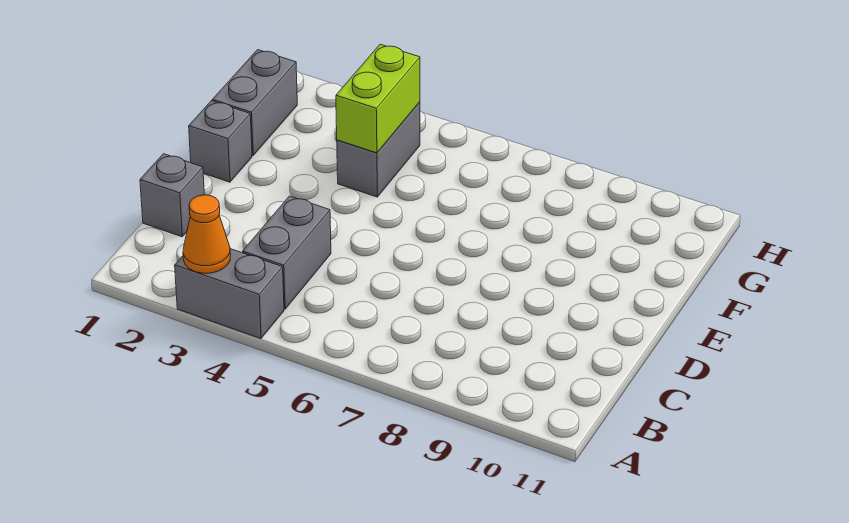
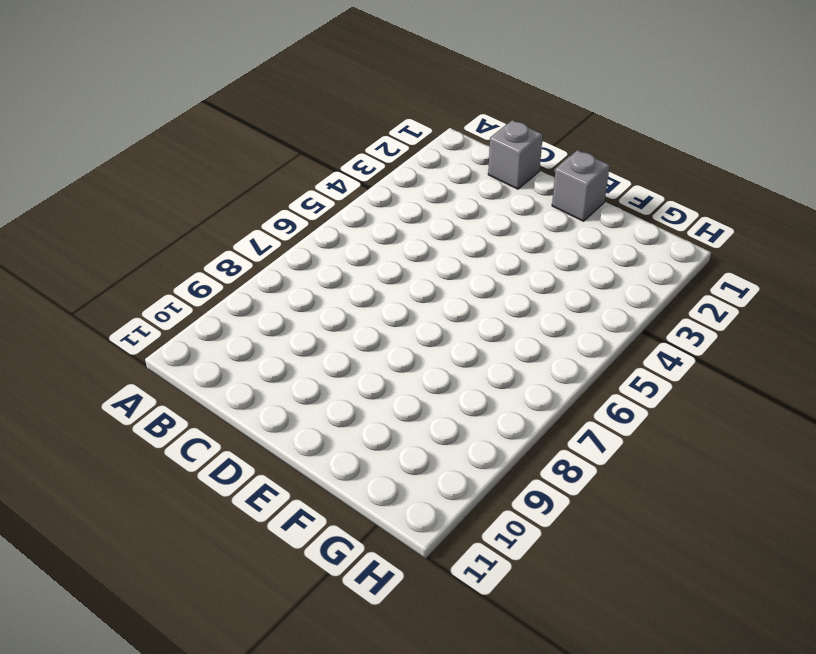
none -> grey brick A3:A4 level 1
none -> grey brick B4:C4 level 1

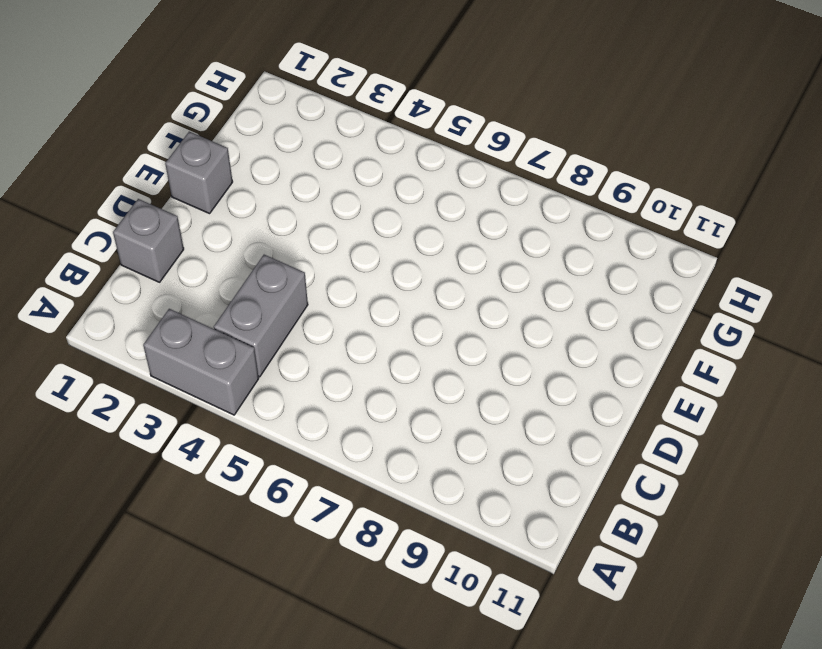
none -> grey brick F1:G1 level 1
none -> grey brick F4:G4 level 1

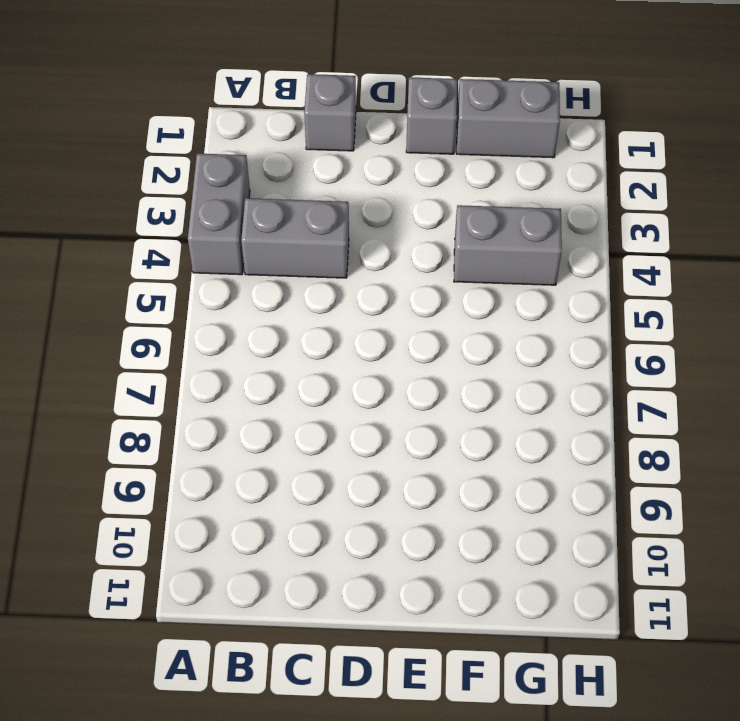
none -> orange cone A3 level 2
none -> lime brick F4:G4 level 2

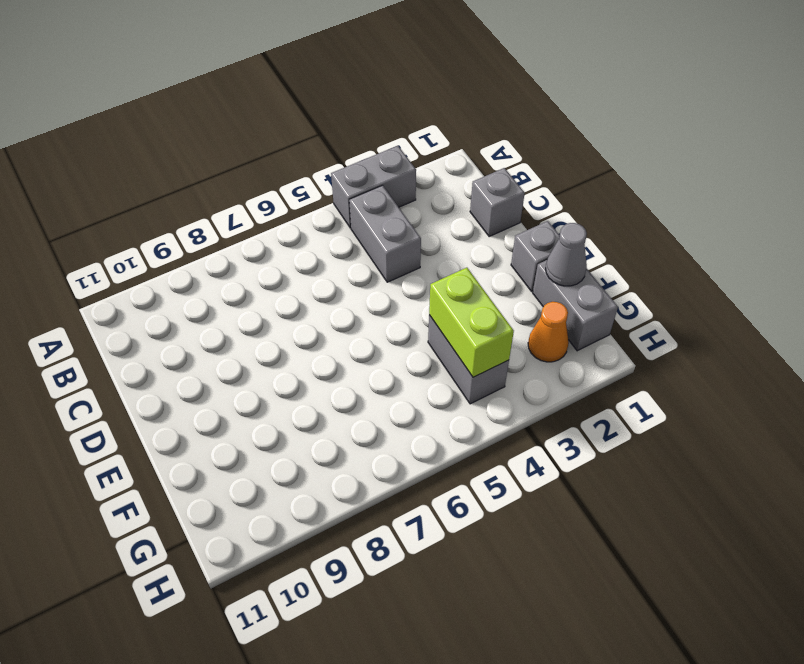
grey cone F1 level 2 -> none
orange cone G2 level 1 -> orange cone A3 level 2

